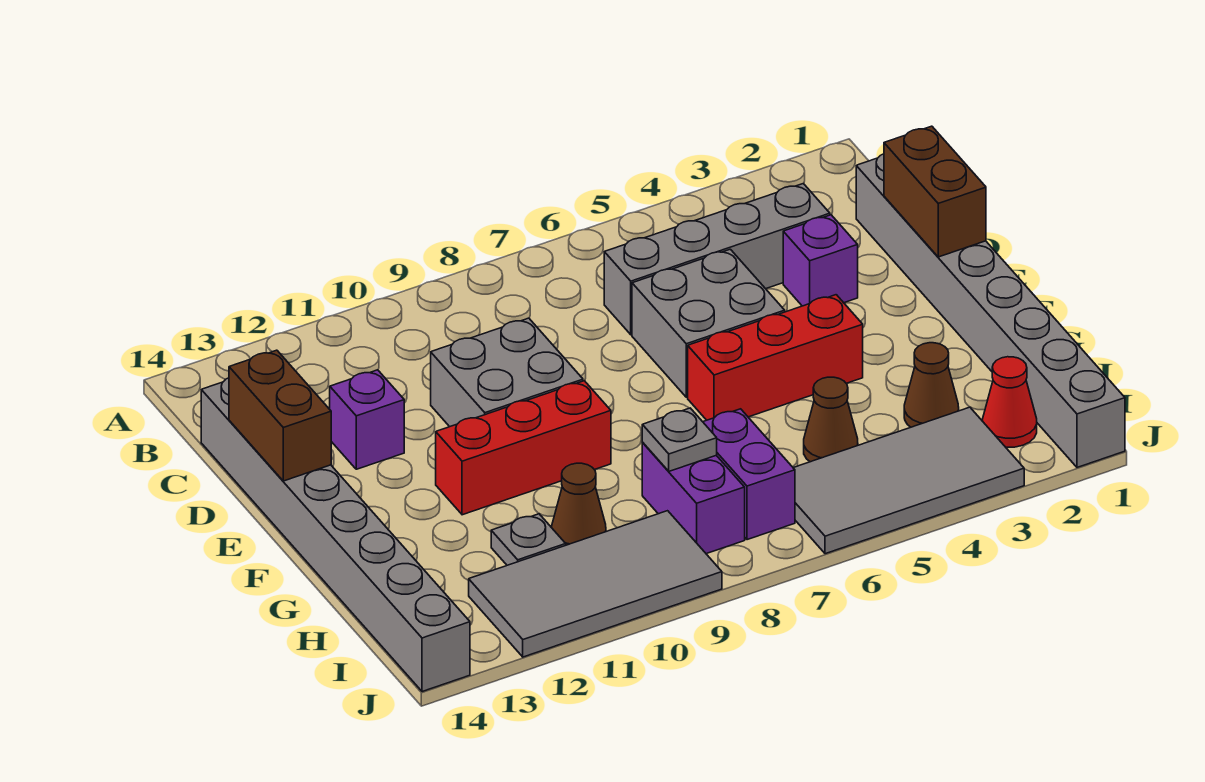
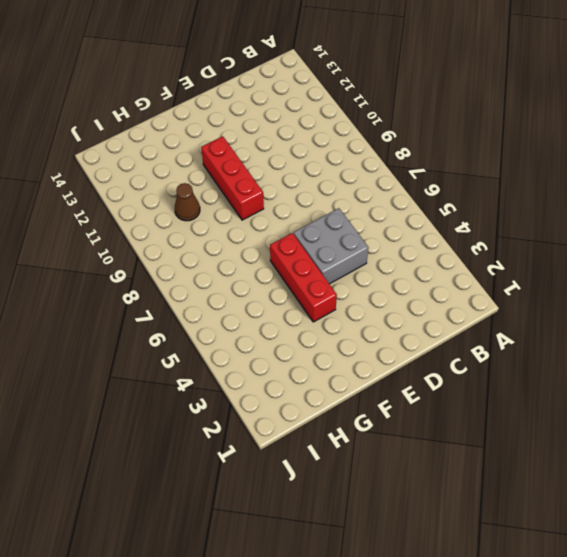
none -> grey brick C1:J1 level 1
none -> grey brick C3:C6 level 1
none -> grey brick C14:J14 level 1

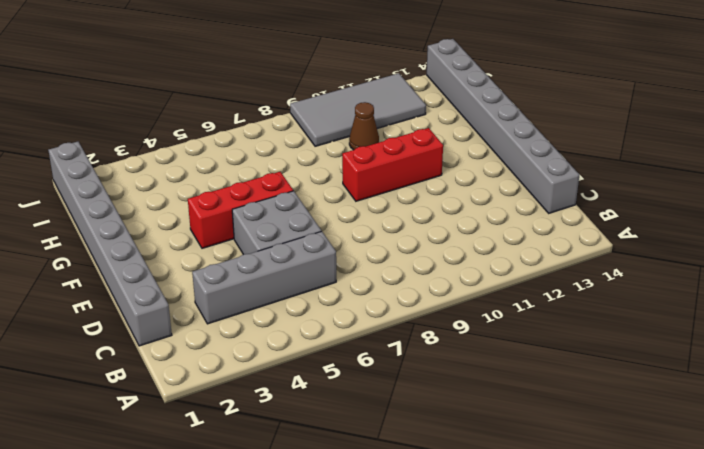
none -> purple brick D3 level 1
none -> grey brick D9:E10 level 1
none -> purple brick D12 level 1

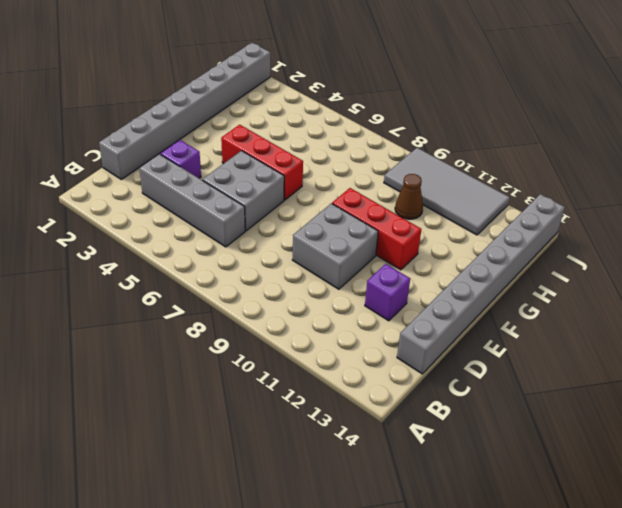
none -> brown cone H3 level 1
none -> brown cone H5 level 1
none -> purple brick H7:I7 level 1

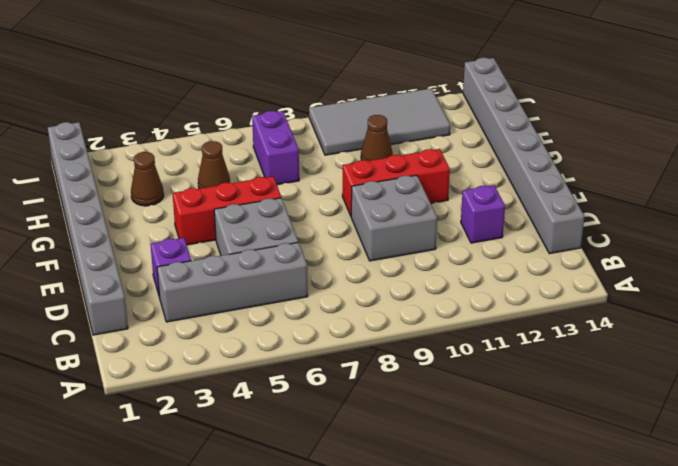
none -> purple brick H8:I8 level 1
none -> grey plate H11 level 1
none -> red cone I2 level 1

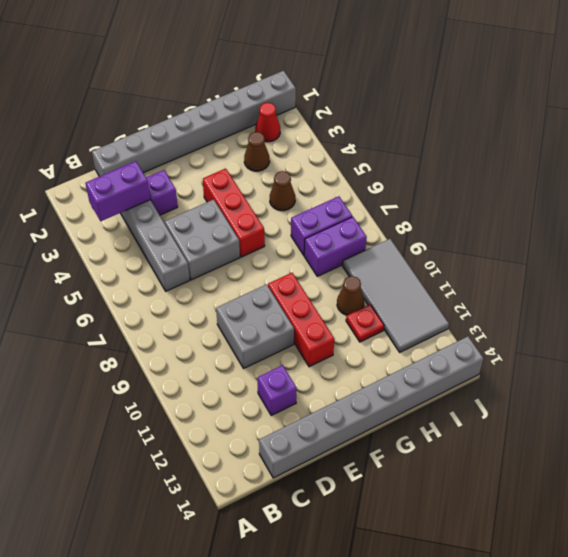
purple brick B3:C3 level 2 -> none
red plate H11 level 1 -> grey plate H11 level 1
none -> grey tile I3:J6 level 1
none -> brown brick D1:E1 level 2
none -> brown brick D14:E14 level 2

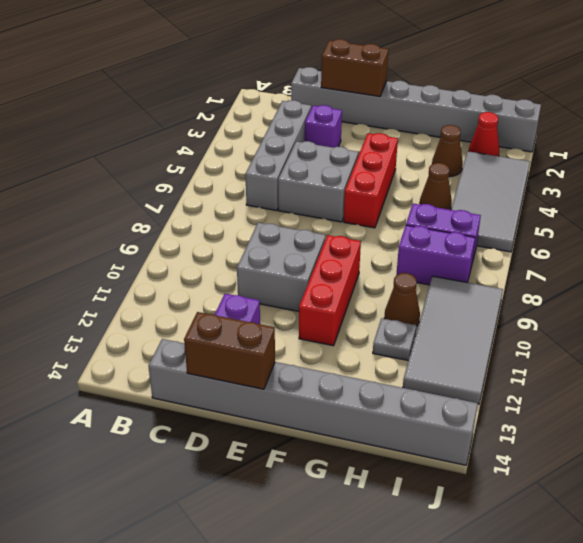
none -> grey plate H8 level 2

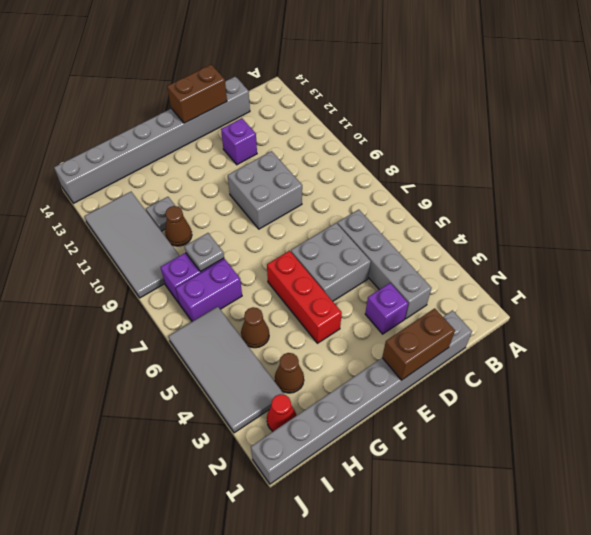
none -> red brick F9:F11 level 1

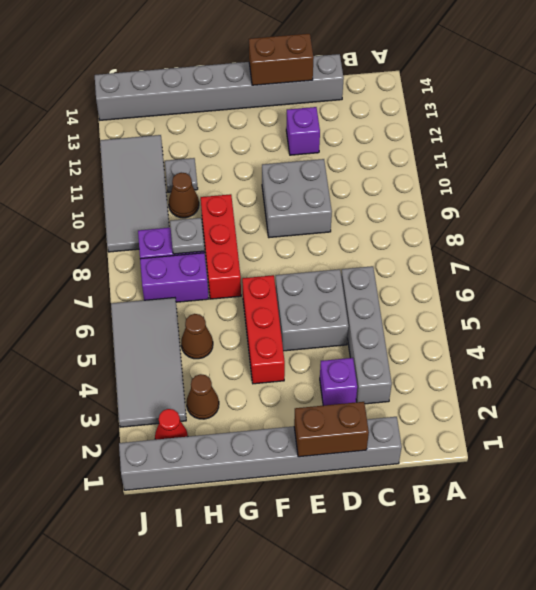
red brick G7:G9 level 1 -> red brick F9:F11 level 1

